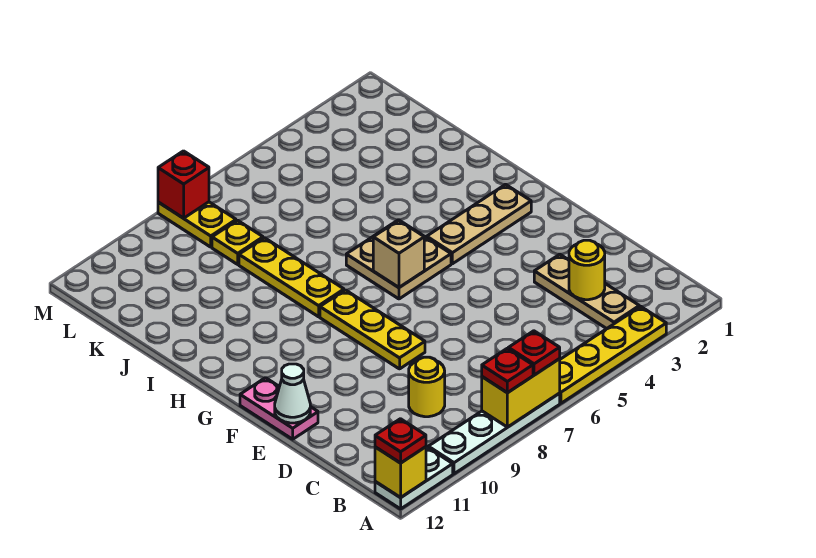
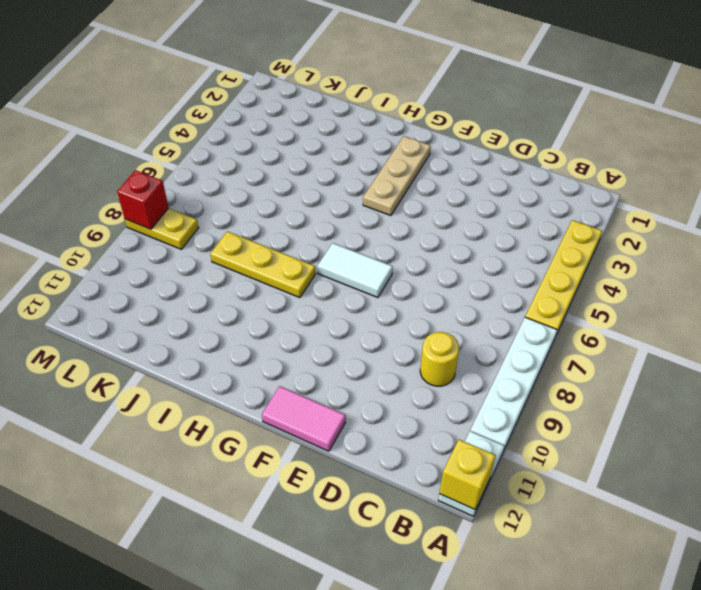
pink tile E12:F12 level 1 -> pink plate E12:F12 level 1
white tile F7:G7 level 1 -> none
none -> tan plate B3:D3 level 1
none -> yellow plate E8:G8 level 1
none -> tan plate G5:H6 level 1

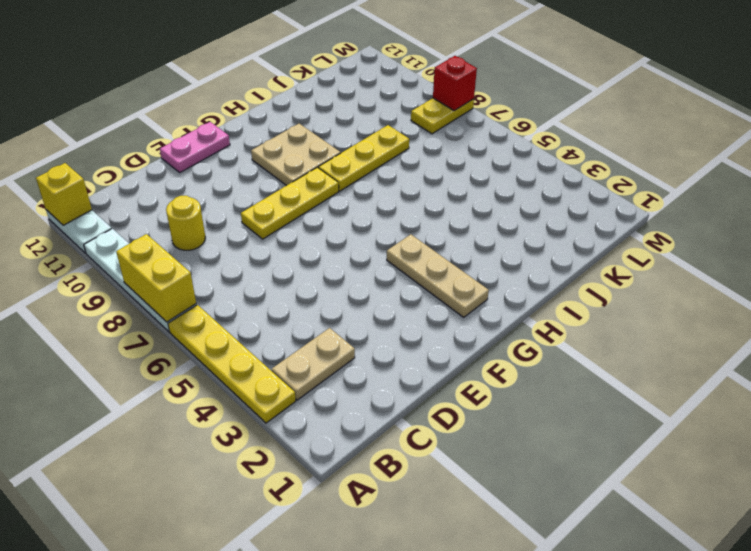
tan plate B3:C3 level 1 -> tan plate B3:D3 level 1
tan plate G9:H10 level 1 -> tan plate G5:H6 level 1
none -> yellow plate K8 level 1
none -> yellow round brick C3 level 2
none -> white cone E12 level 2

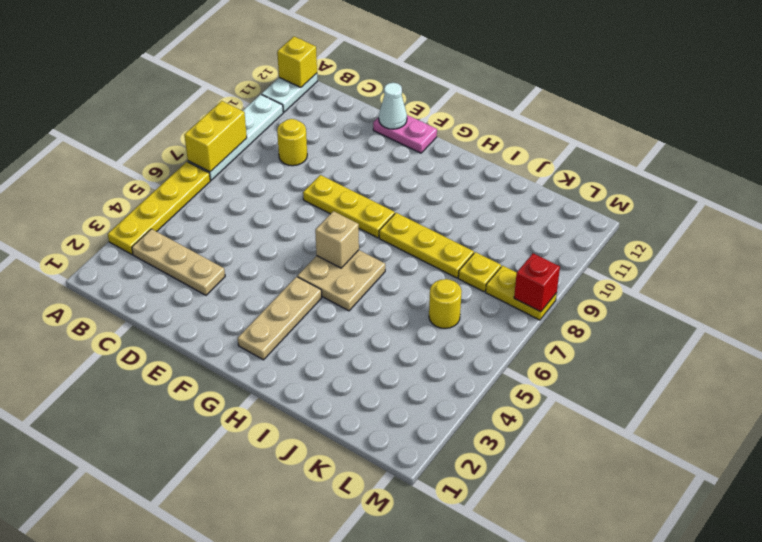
yellow round brick K6 level 1 -> yellow round brick C3 level 2
none -> red plate A7 level 3
none -> red plate A8 level 3
none -> red plate A12 level 3

